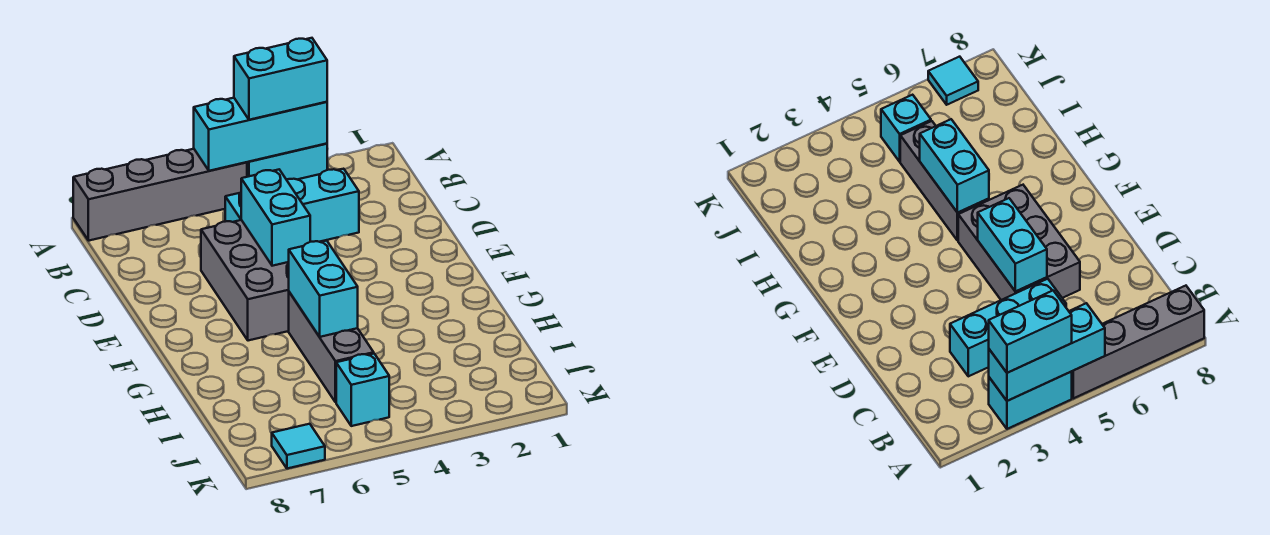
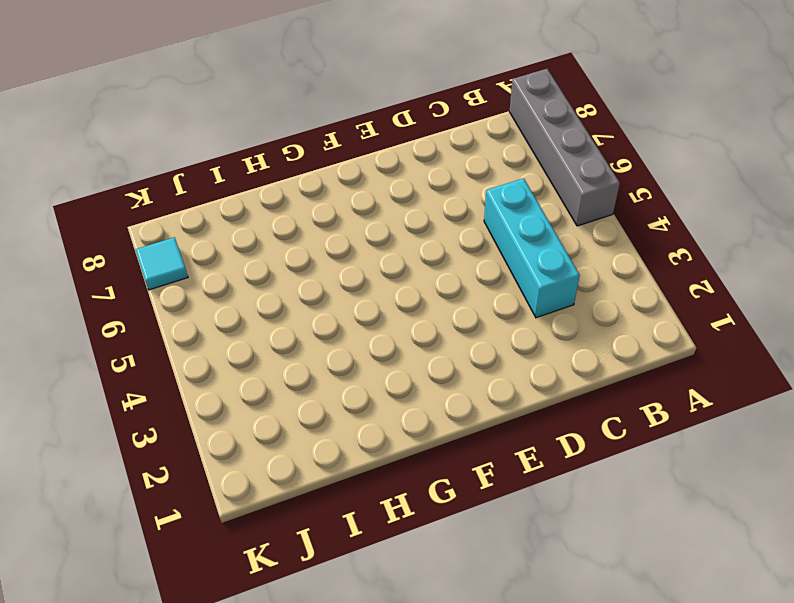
none -> cyan brick A3:A4 level 1
none -> grey brick D5:F6 level 1

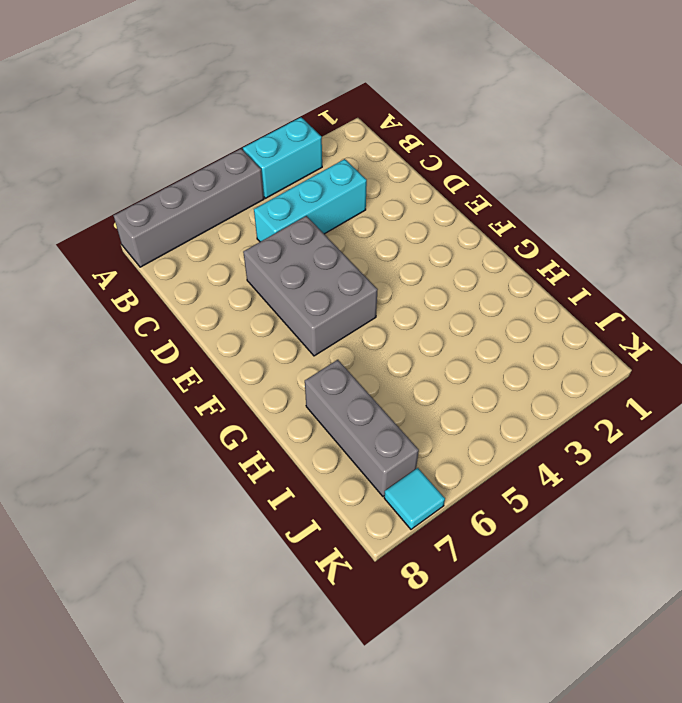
grey brick H7:J7 level 1 -> grey brick G5:I5 level 1
none -> cyan brick J5 level 1
none -> cyan brick A3:A5 level 2

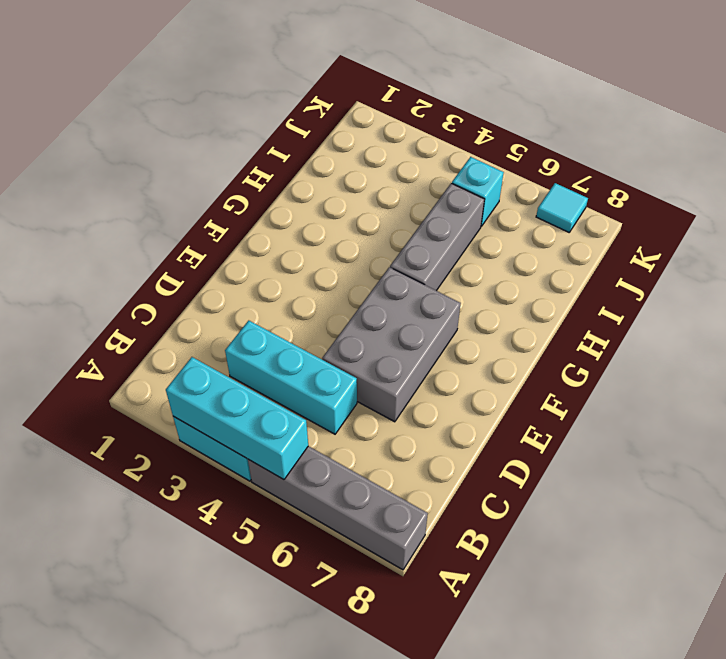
none -> cyan brick D5:E5 level 2
none -> cyan brick G5:H5 level 2

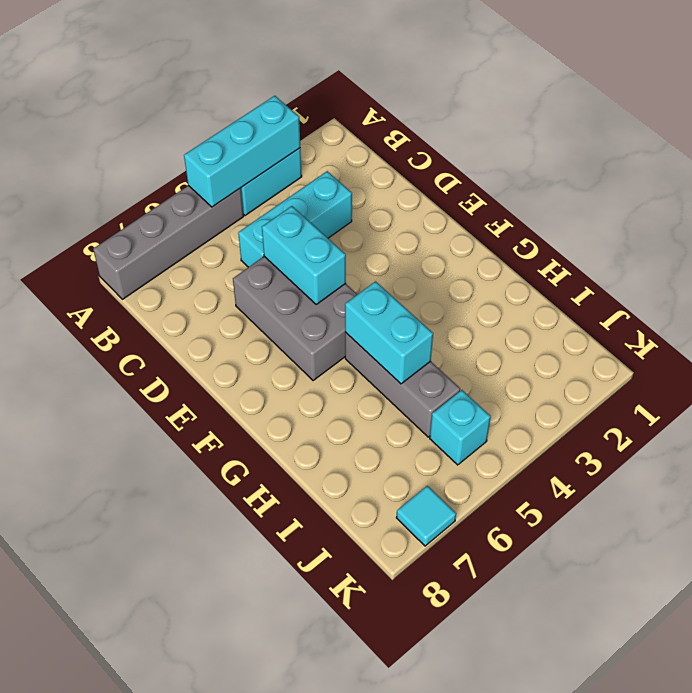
none -> cyan brick A3:A4 level 3

